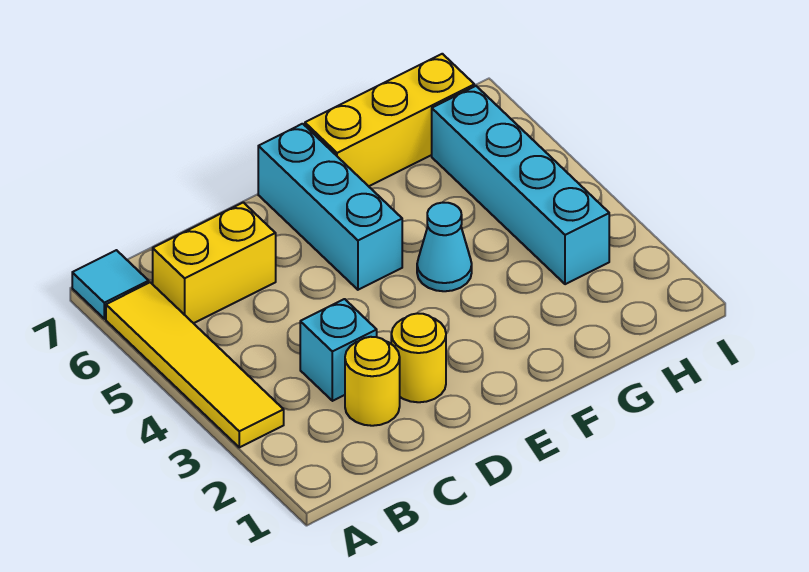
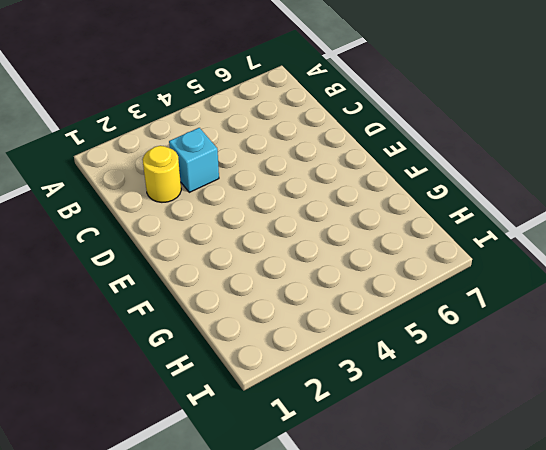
none -> yellow tile A3:A6 level 1
none -> cyan tile A7 level 1

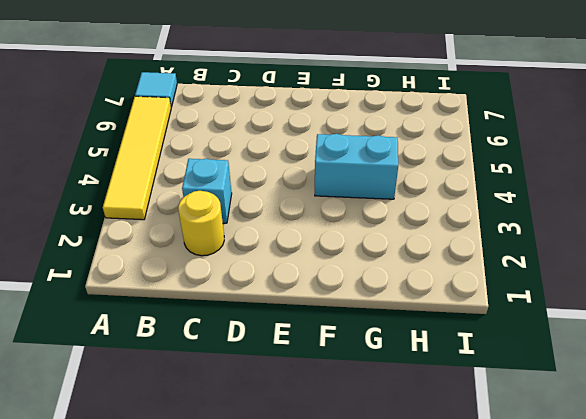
cyan brick F4:G4 level 1 -> cyan cone F4 level 1
none -> yellow brick B6:C6 level 1
none -> yellow round brick D2 level 1

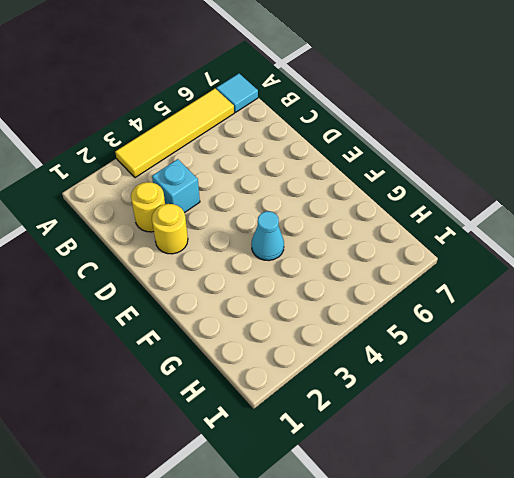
none -> yellow brick B6:C6 level 1
none -> cyan brick E5:E7 level 1

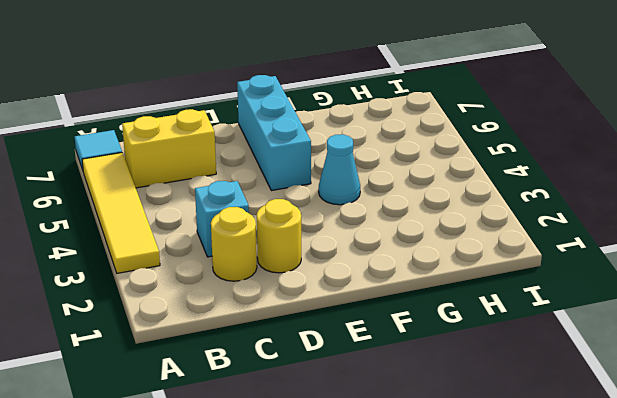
none -> yellow brick F7:H7 level 1
none -> cyan brick H3:H6 level 1

